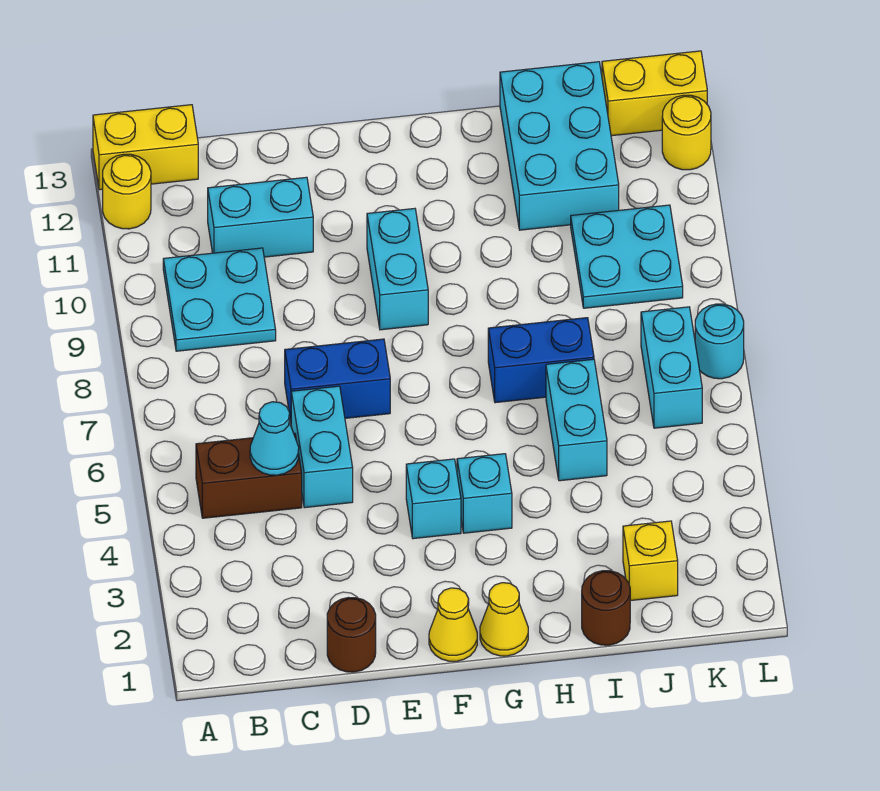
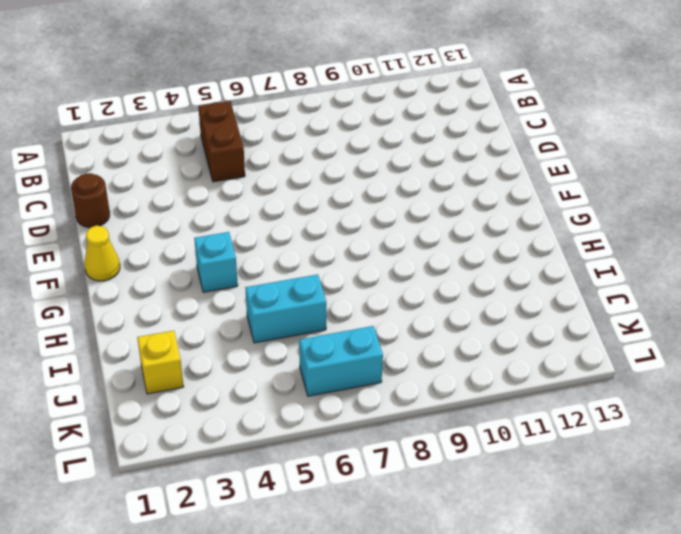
none -> yellow round brick A12 level 1
none -> yellow brick A13:B13 level 1
none -> cyan plate B9:C10 level 1

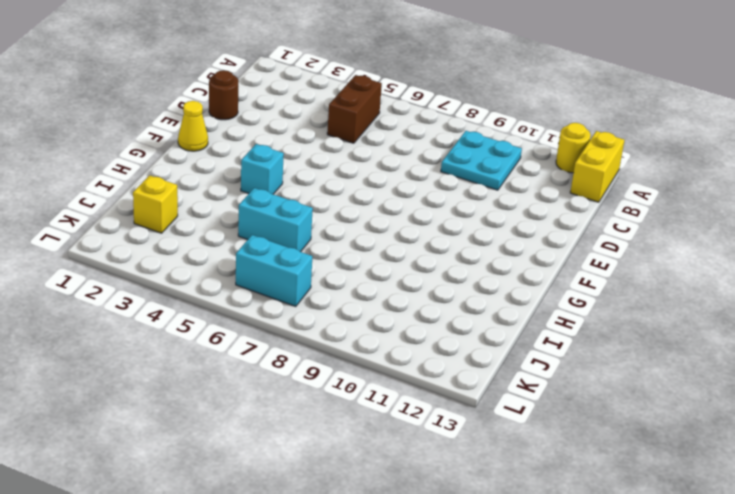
none -> cyan brick C11:D11 level 1
none -> cyan brick D5:D6 level 1
none -> blue brick D7:E7 level 1

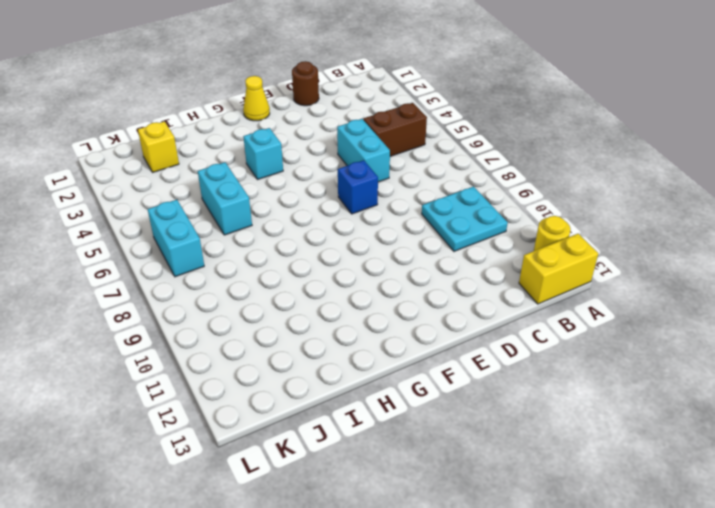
blue brick E7 level 1 -> blue brick D7:E7 level 1
none -> cyan brick C11:D11 level 1
none -> cyan brick F4 level 1
none -> cyan brick F9:F10 level 1

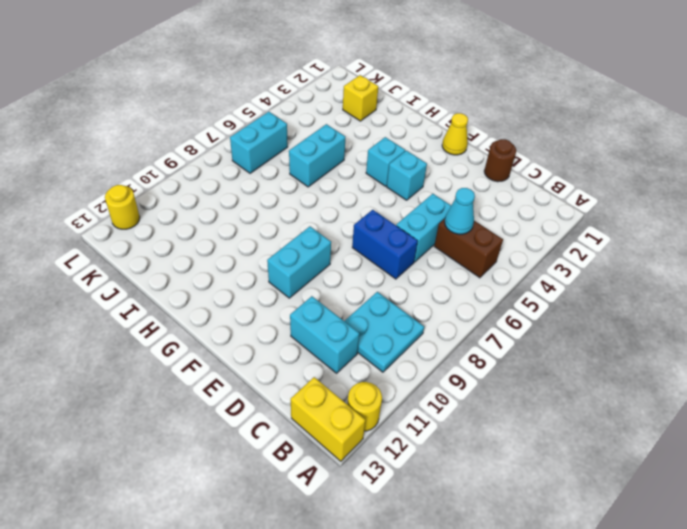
none -> yellow cone G1 level 1
none -> blue brick H7:I7 level 1
none -> brown round brick I1 level 1

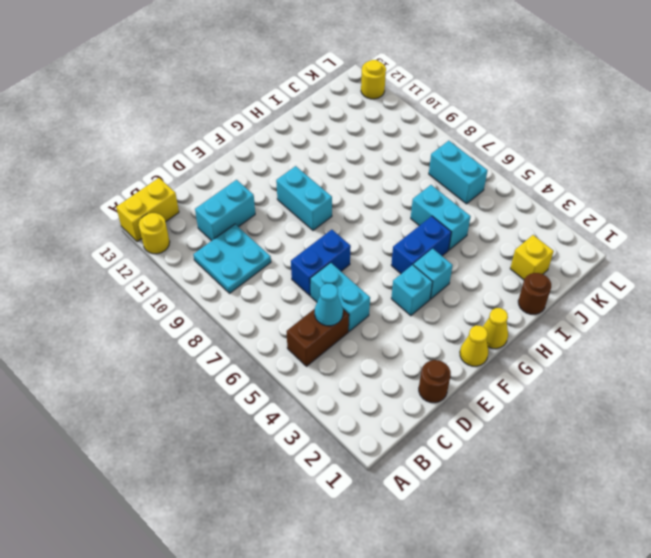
blue brick G5:H5 level 1 -> blue brick H7:I7 level 1
none -> cyan brick I11:J13 level 1
none -> cyan plate J9:K10 level 1
none -> yellow brick K13:L13 level 1

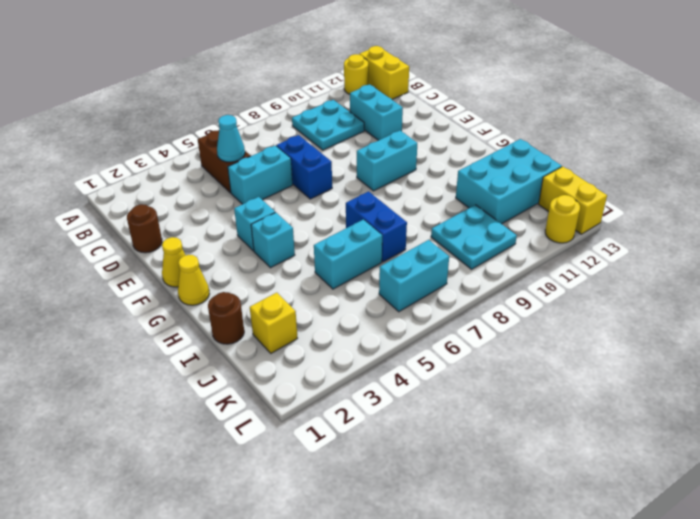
none -> cyan round brick L7 level 1

